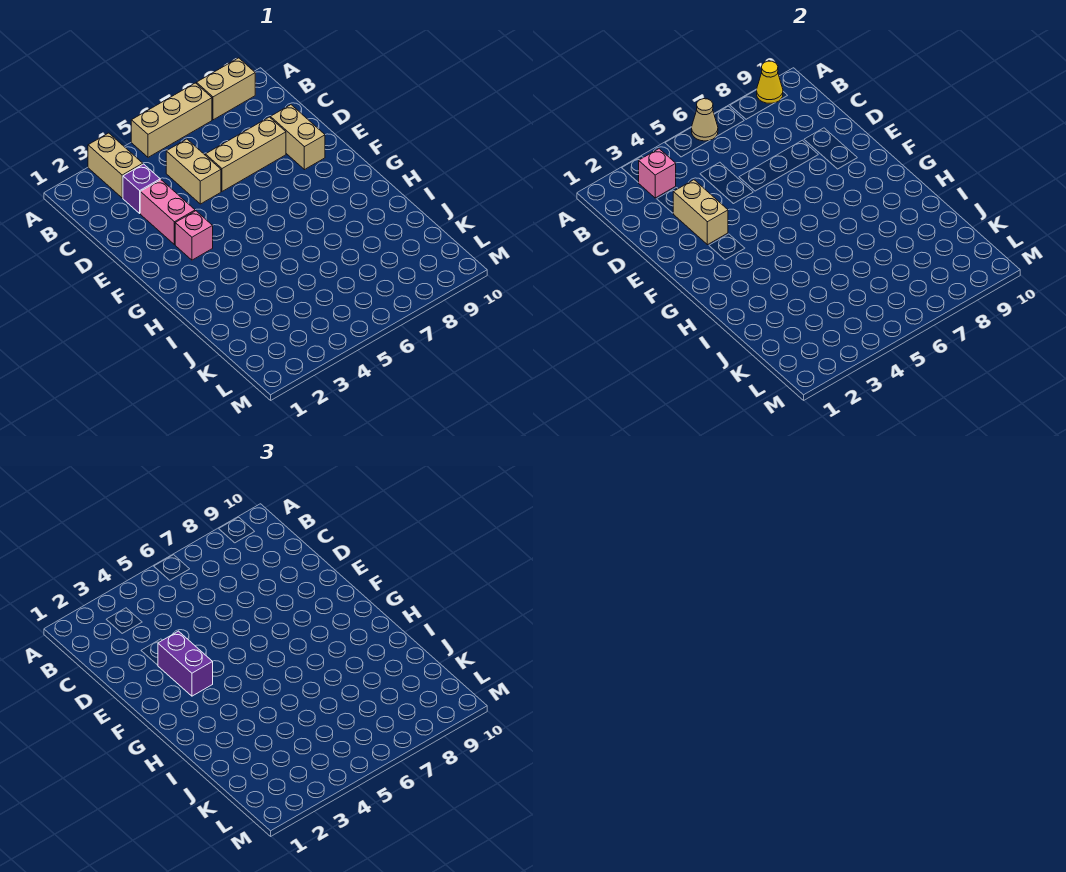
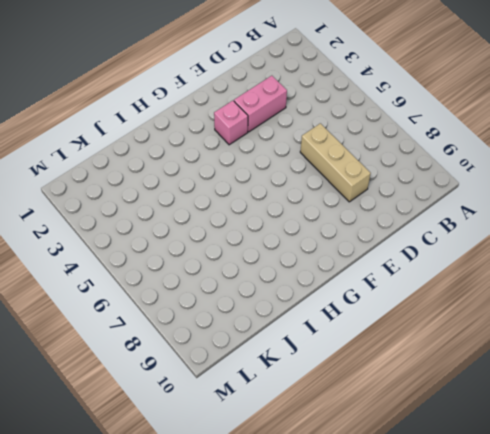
none -> tan brick A3:B3 level 1
none -> tan brick A5:A7 level 1
none -> tan brick A8:A9 level 1

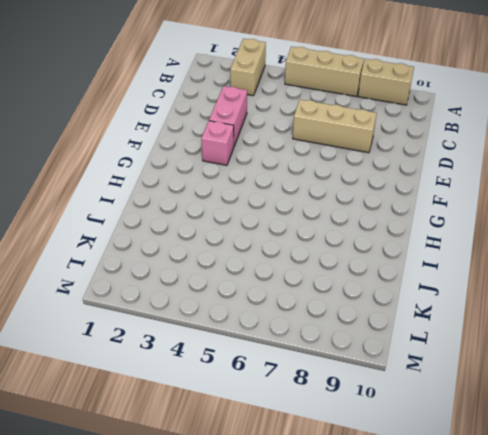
none -> purple brick C3 level 1
none -> tan brick C5:D5 level 1
none -> tan brick D9:E9 level 1

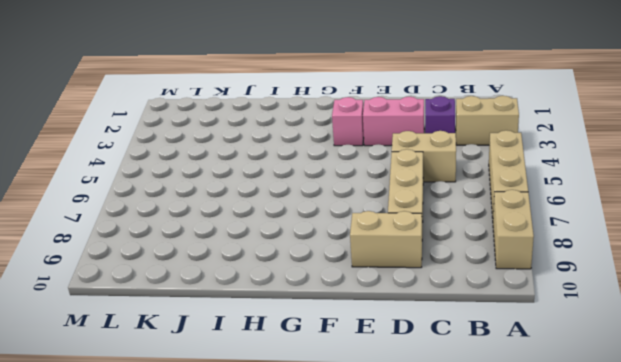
none -> tan cone A6 level 2
none -> yellow cone A9 level 2
none -> pink brick B3 level 2

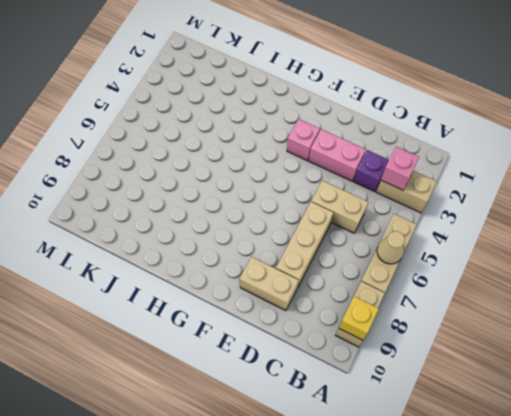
yellow brick A9 level 2 -> yellow cone A9 level 2
none -> tan brick D3:E3 level 2
none -> purple brick E3:F3 level 3

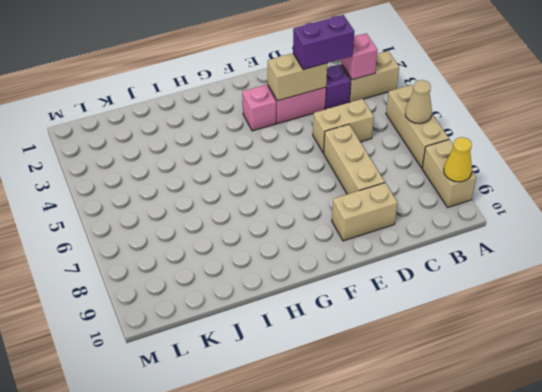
purple brick C3:D3 level 3 -> purple brick E3:F3 level 3

